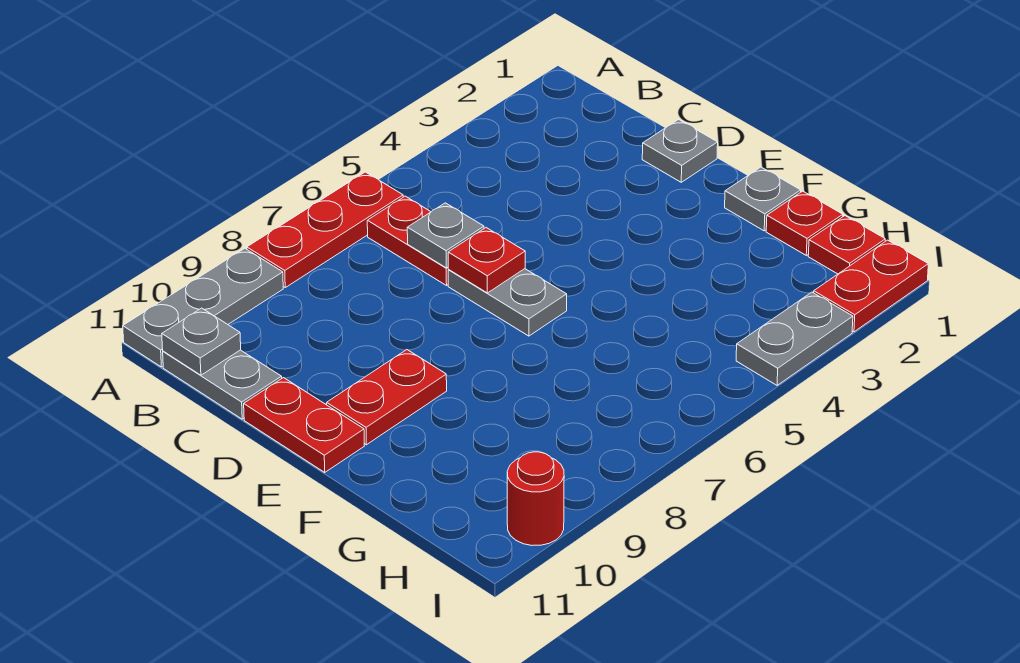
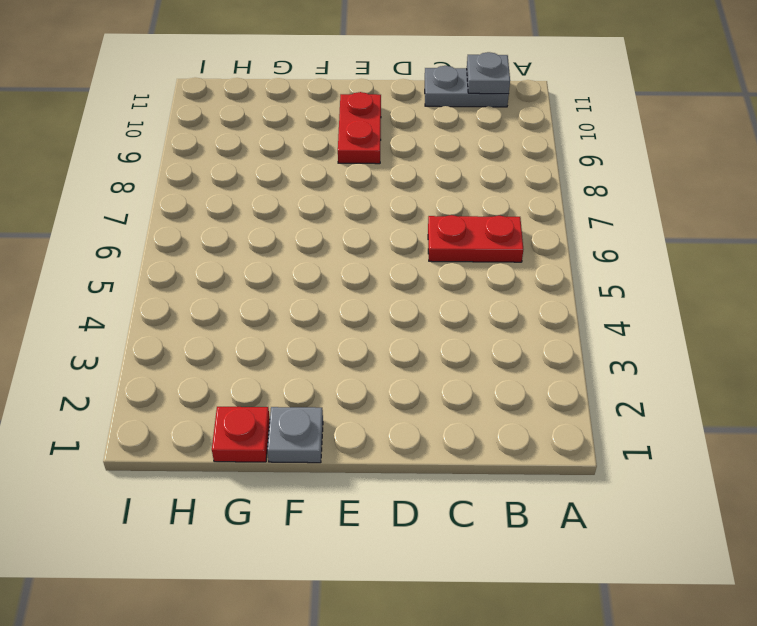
none -> red plate A6:A8 level 1
none -> grey plate A9:A11 level 1
none -> grey plate D1 level 1

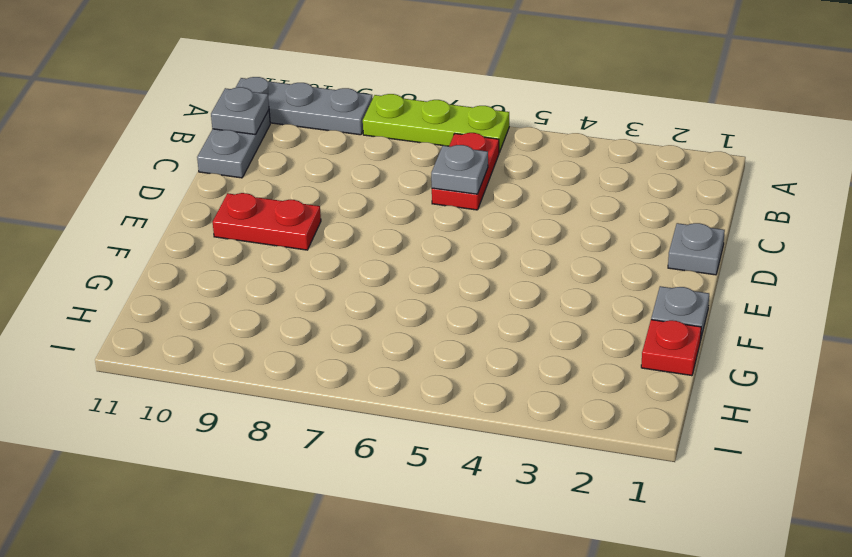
lime plate A6:A8 level 1 -> red plate A6:A8 level 1
none -> grey plate D6:E6 level 1
none -> red plate D11:E11 level 1
none -> red plate H1 level 1

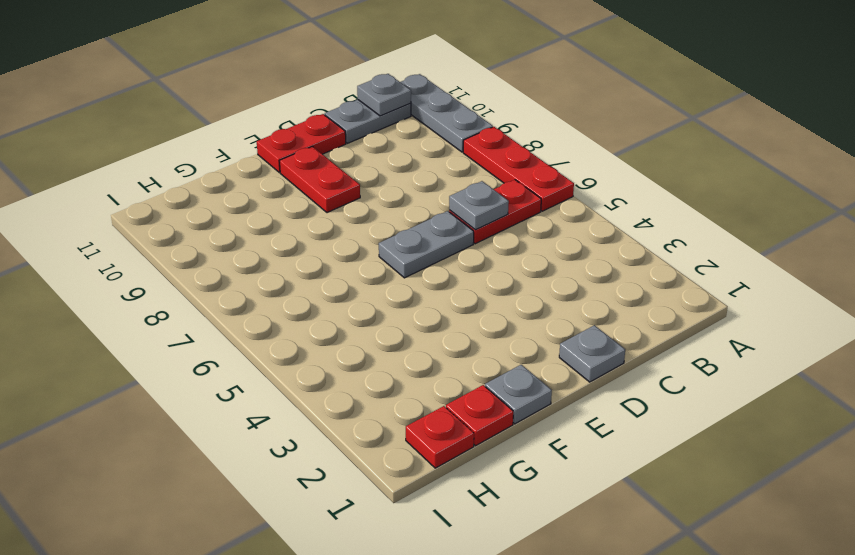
none -> red plate I1:I2 level 1
none -> grey plate I3:I4 level 1
none -> red round brick I10 level 1

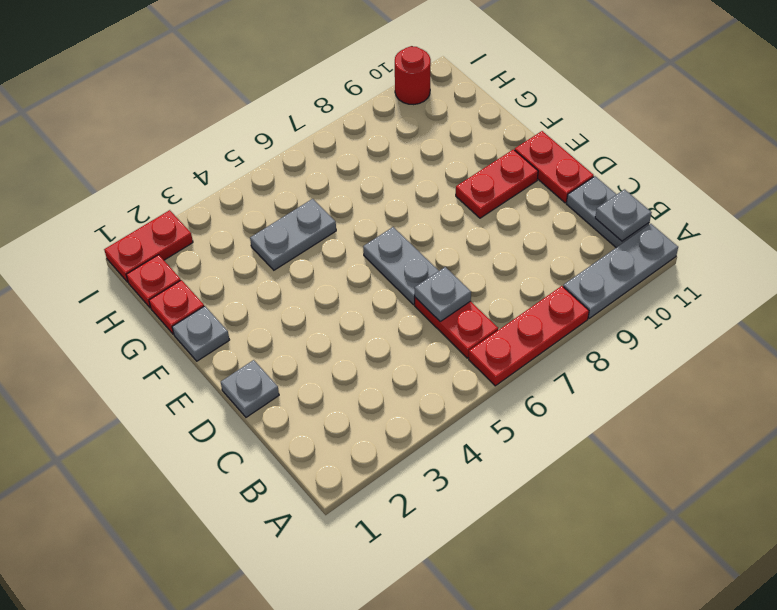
grey plate G4:G5 level 1 -> grey plate I3:I4 level 1
none -> red plate D6 level 2

